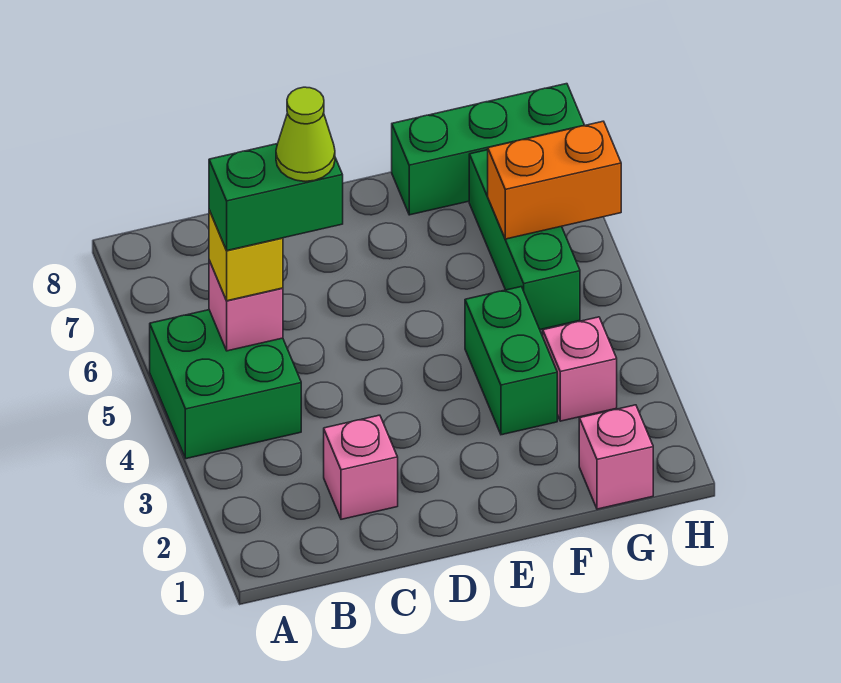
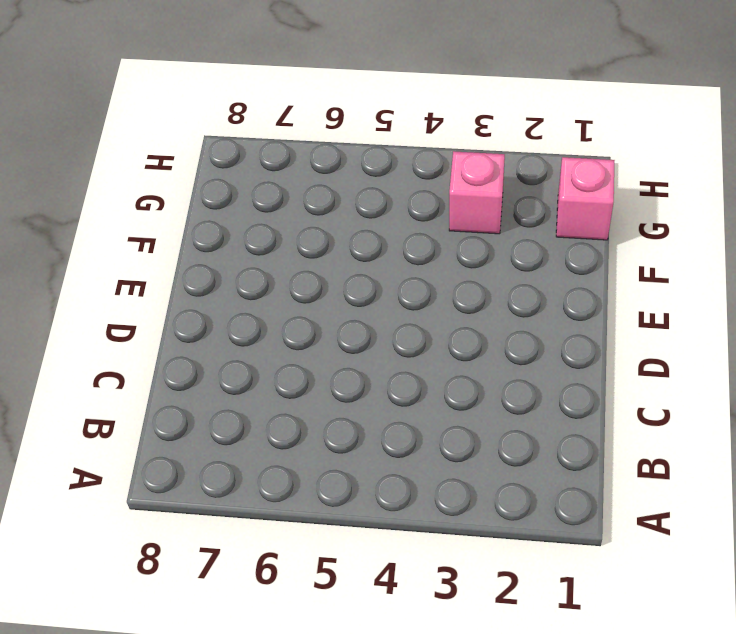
none -> green brick A4:B5 level 1
none -> pink brick C2 level 1
none -> green brick F3:F4 level 1

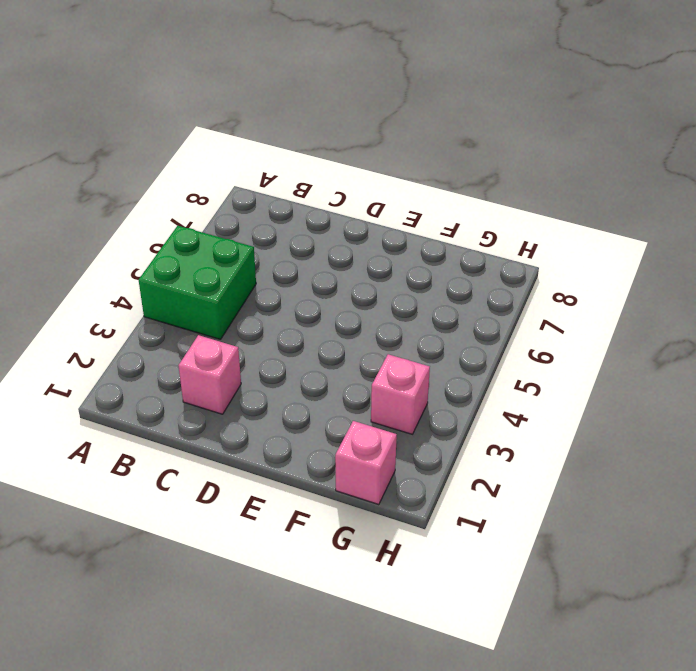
none -> green brick F3:F4 level 1
none -> green brick F8:H8 level 1
none -> green brick G5:G7 level 1

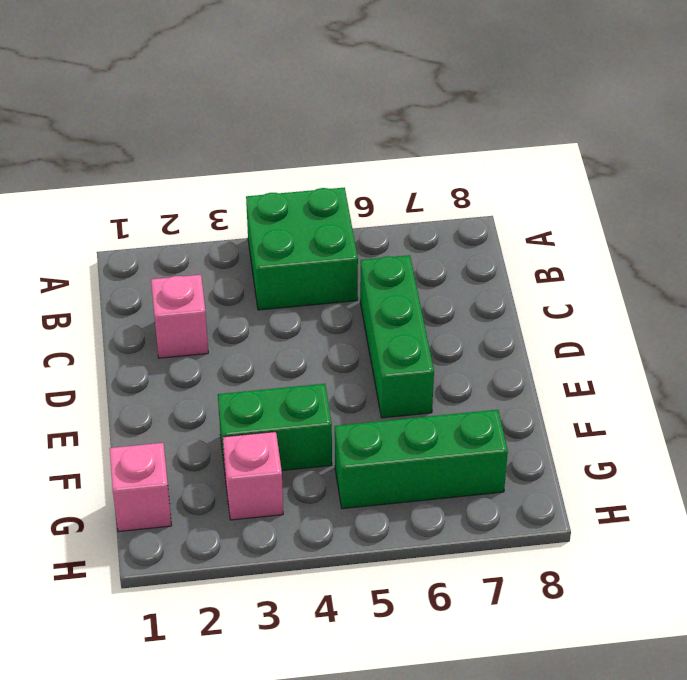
green brick C6:E6 level 1 -> green brick F8:H8 level 1
none -> pink brick B5 level 2
none -> orange brick G6:H6 level 2
none -> yellow brick B5 level 3

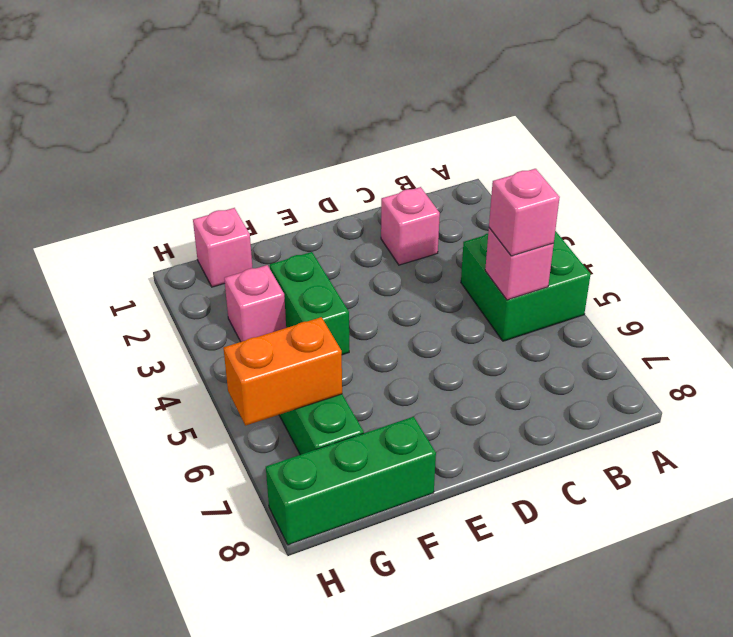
pink brick B5 level 3 -> yellow brick B5 level 3
none -> green brick B5:C5 level 4
none -> lime cone C5 level 5

